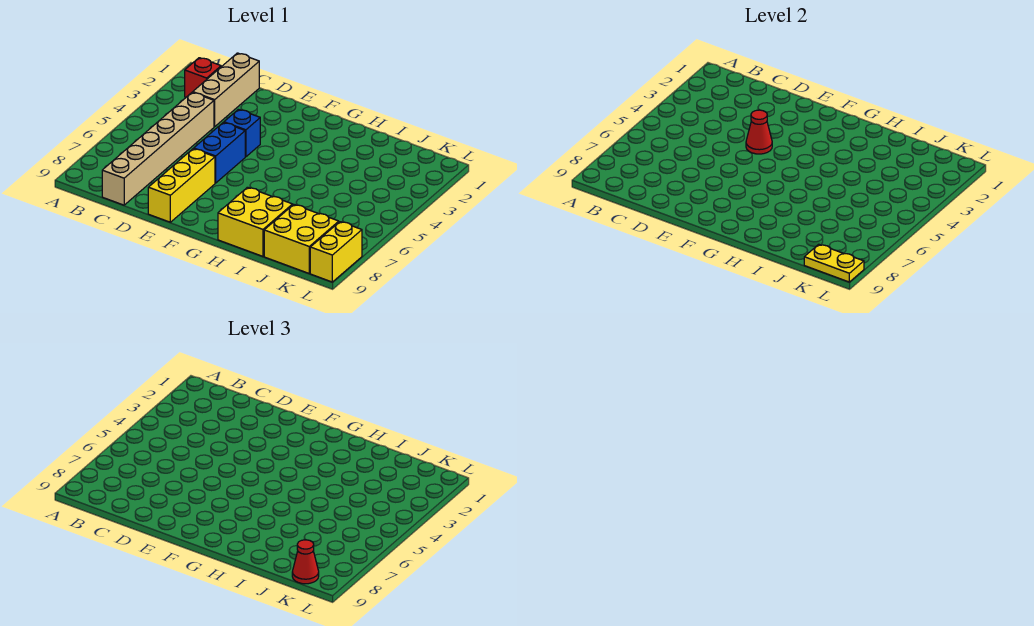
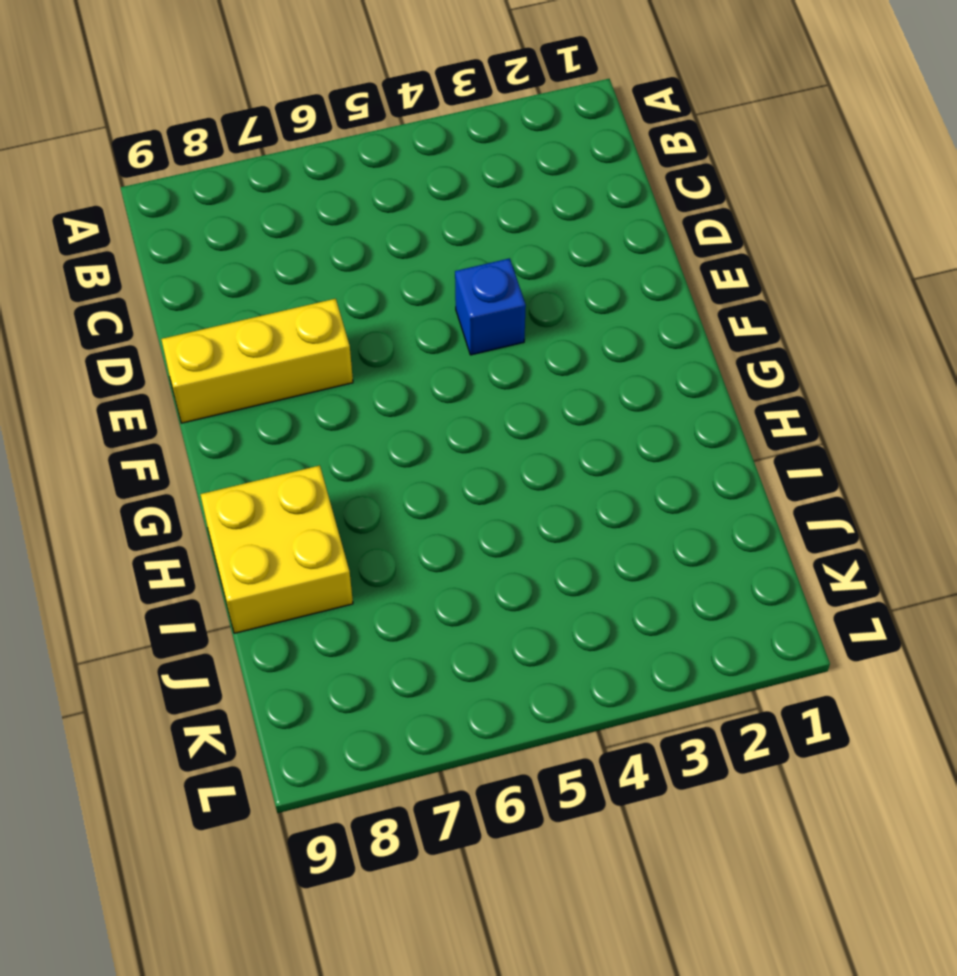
none -> red brick B2 level 1
none -> tan brick C1:C3 level 1
none -> tan brick C4:C9 level 1

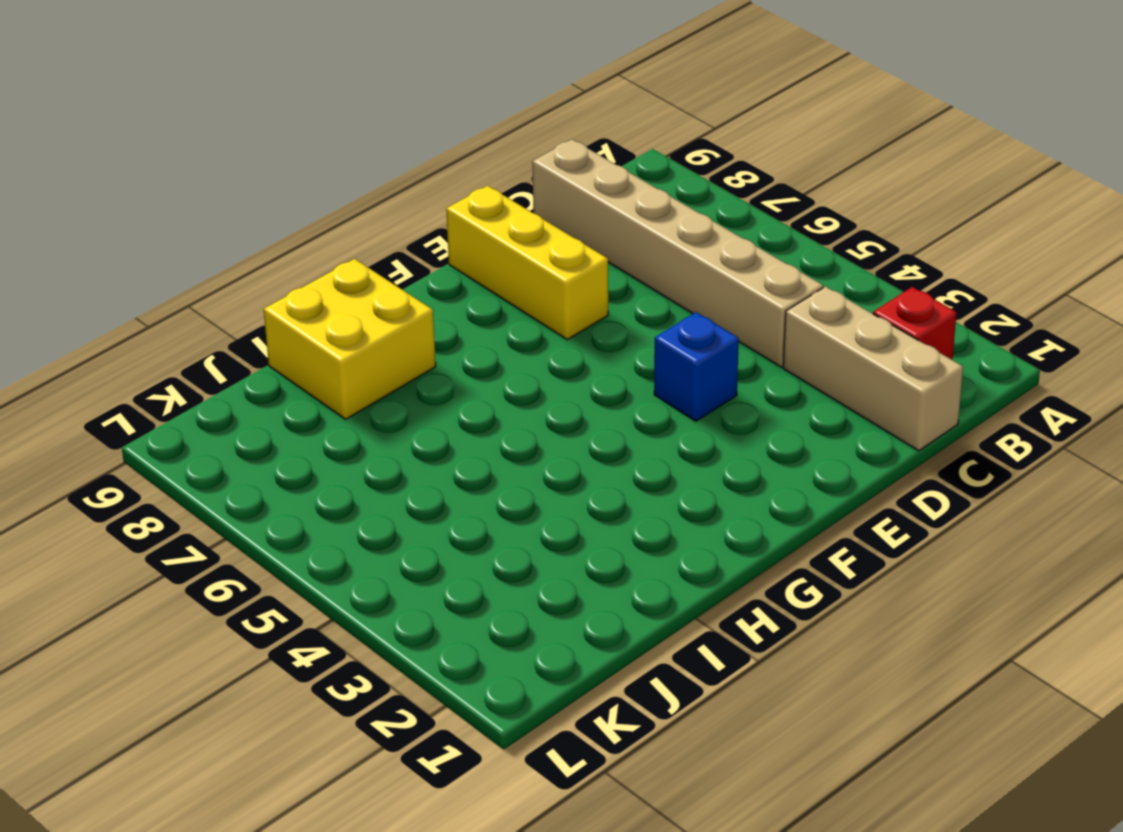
none -> blue brick E5:E6 level 1
none -> yellow brick J8:K9 level 1
none -> yellow brick L8:L9 level 1

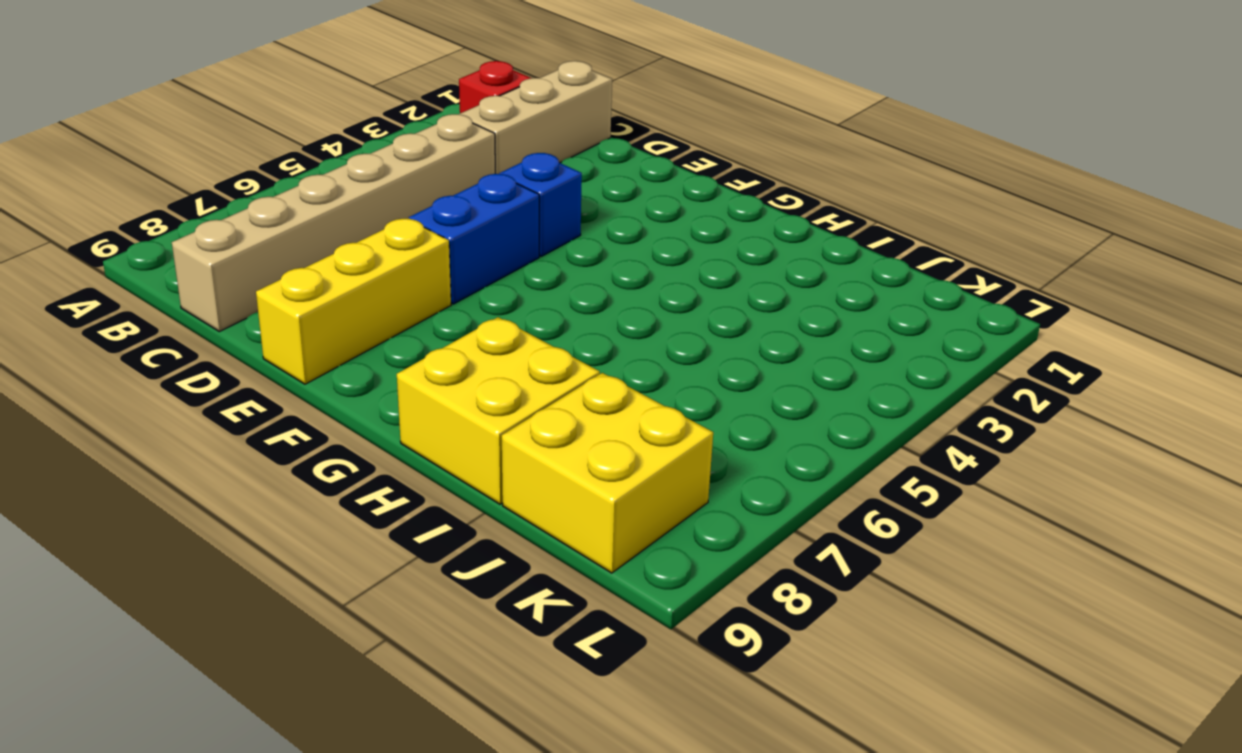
none -> yellow brick L8:L9 level 1
none -> red cone E4 level 2
none -> yellow plate K9:L9 level 2

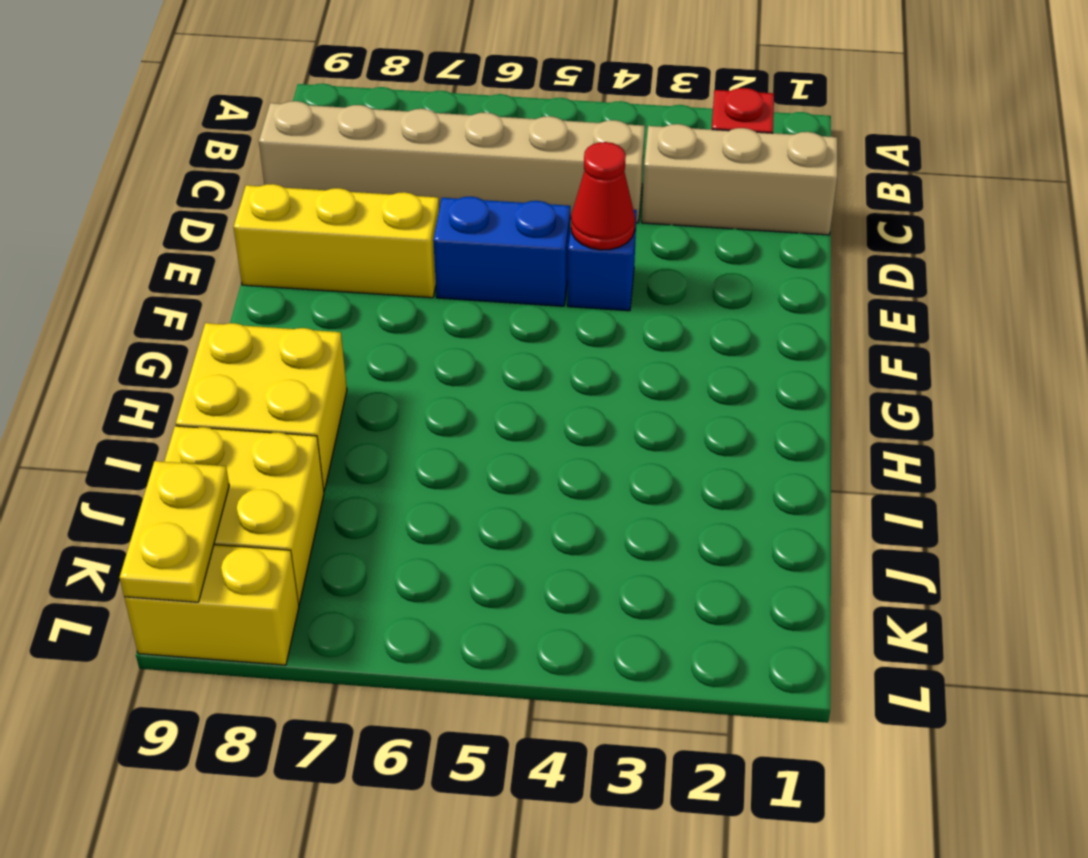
none -> red cone K9 level 3

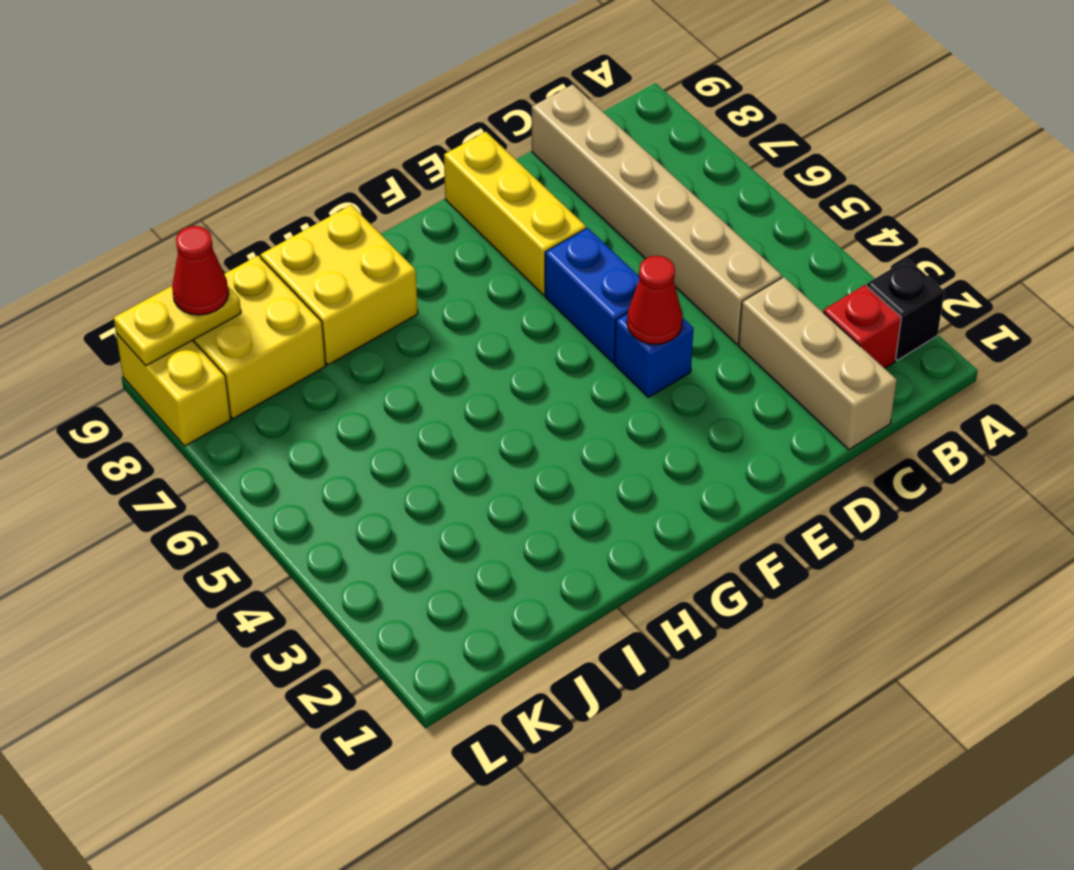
black brick A2 level 1 -> none

